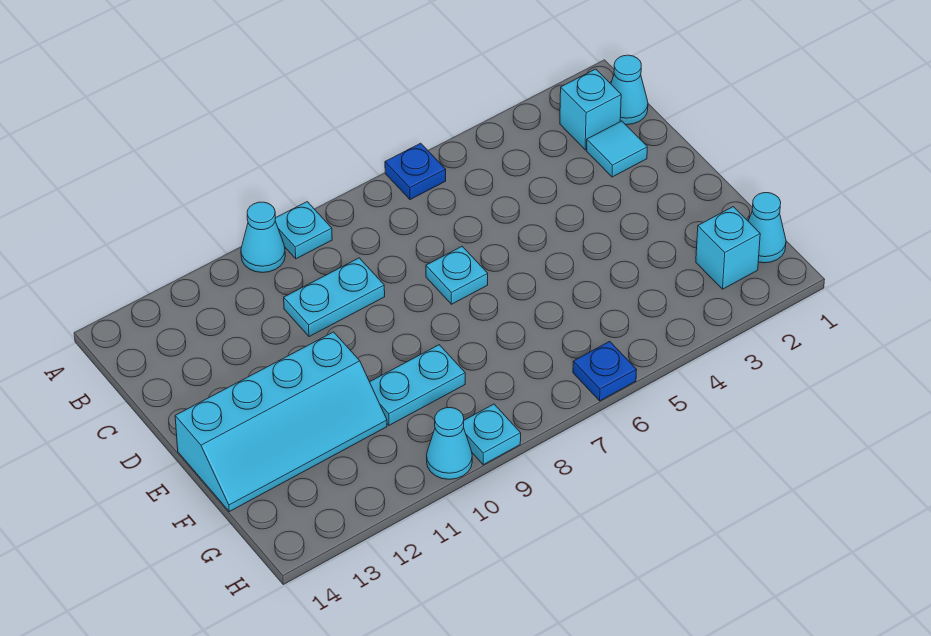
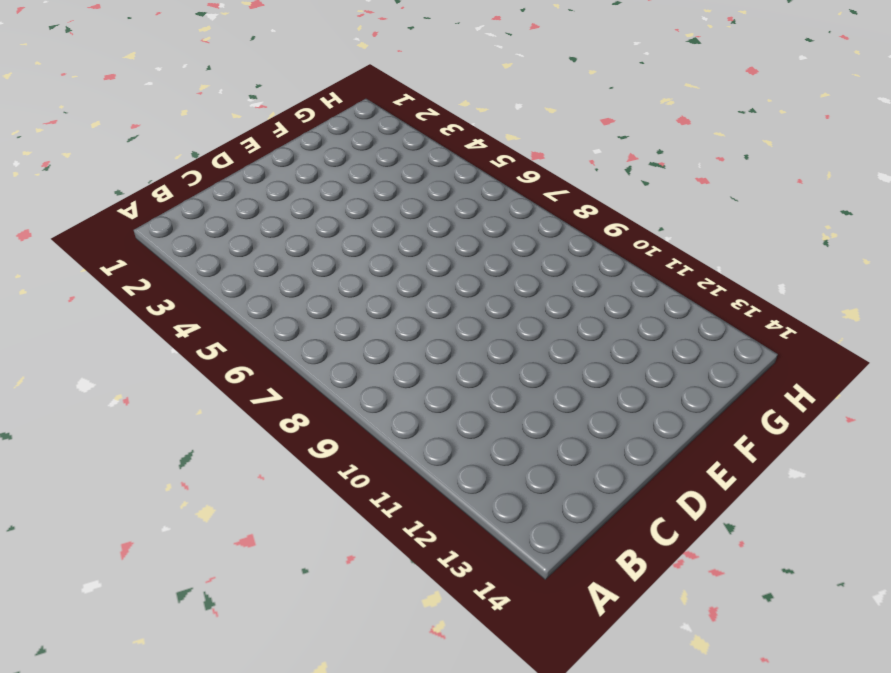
none -> blue plate A6 level 1
none -> cyan plate A9 level 1
none -> cyan cone A10 level 1

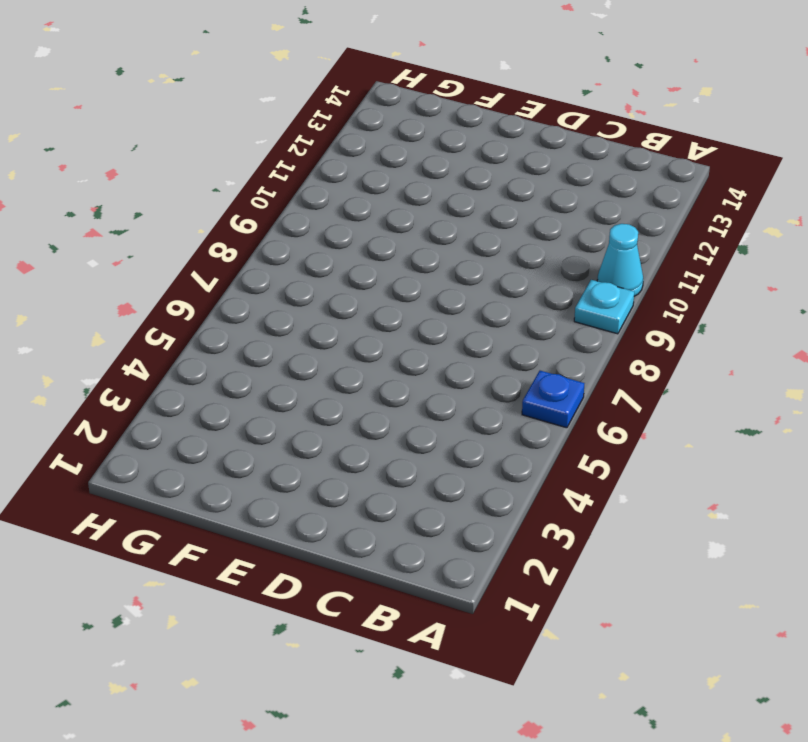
none -> cyan cone B1 level 1
none -> cyan brick B2 level 1
none -> cyan tile C2 level 1

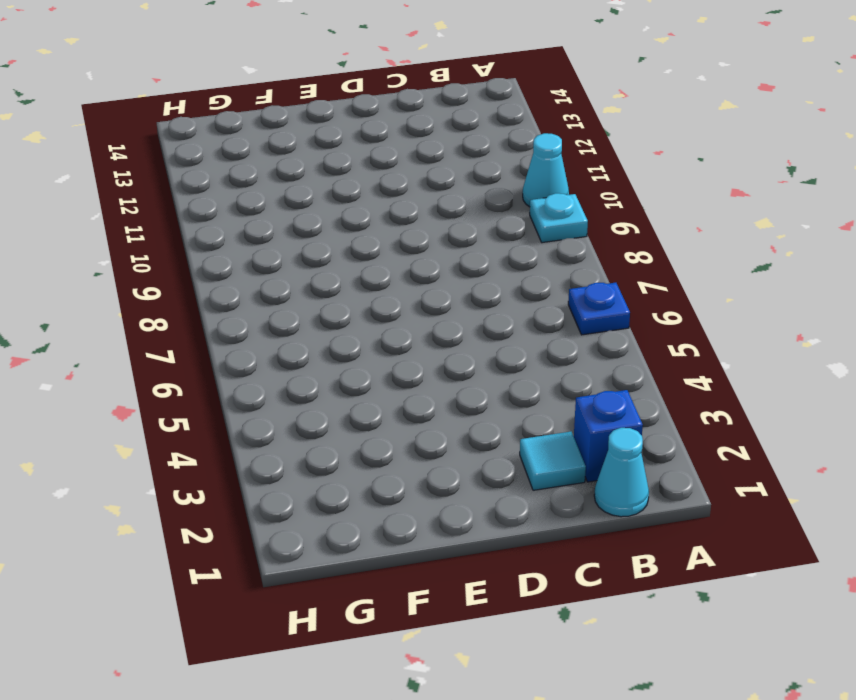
blue brick B2 level 1 -> cyan brick B2 level 1
none -> cyan plate C9:C10 level 1
none -> cyan plate D7 level 1
none -> cyan slope E11:F14 level 1 top E

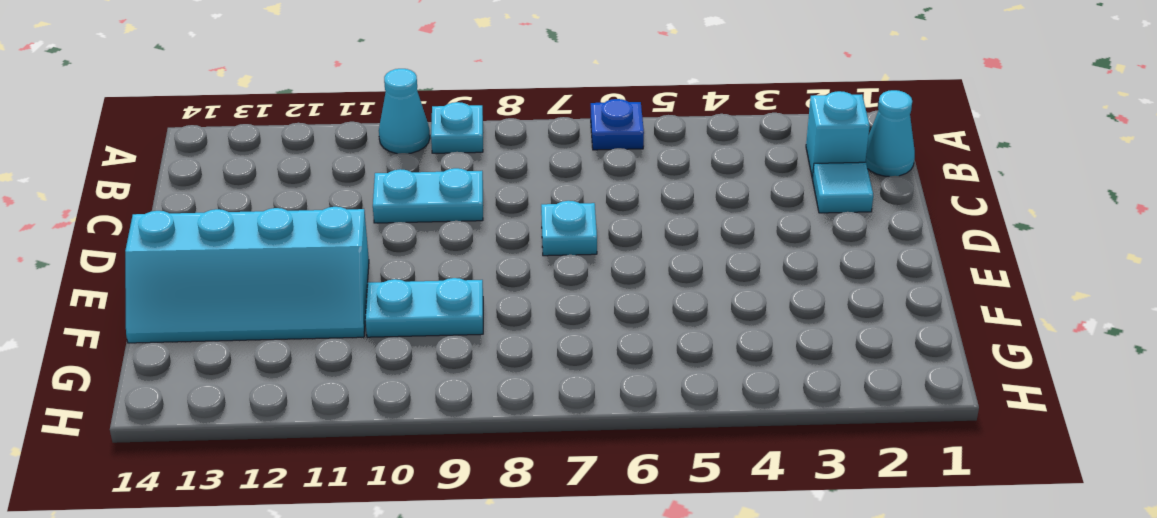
none -> cyan cone G1 level 1
none -> cyan brick G2 level 1
none -> blue plate H6 level 1

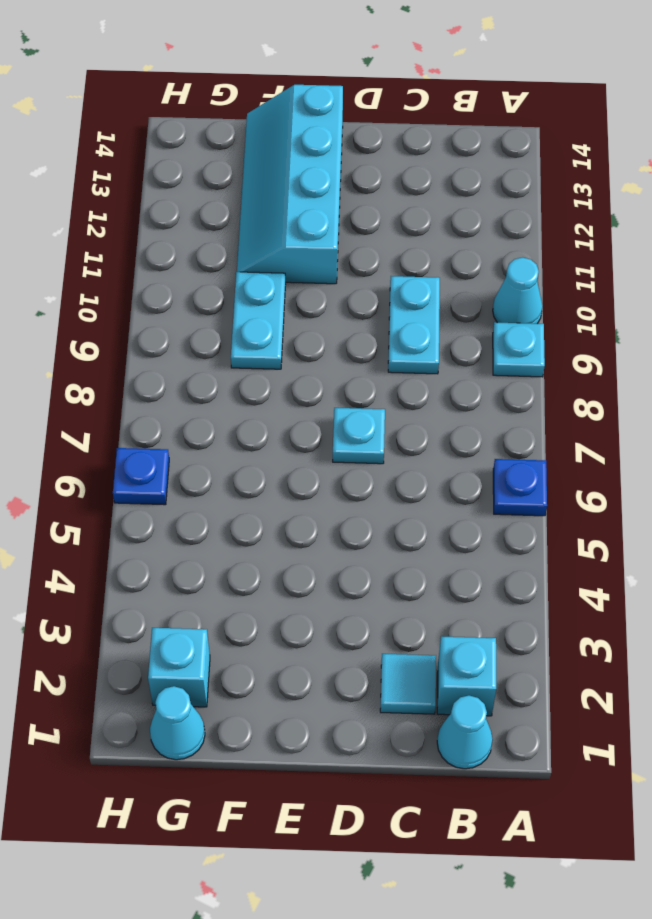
none -> cyan plate H9 level 1
none -> cyan cone H10 level 1

